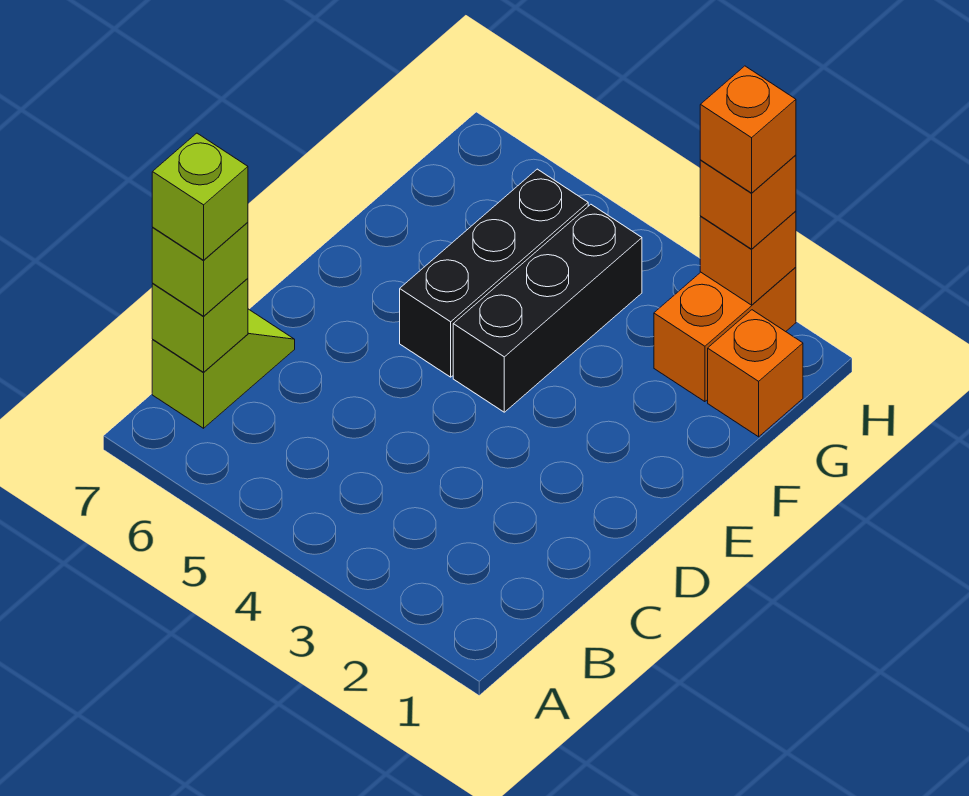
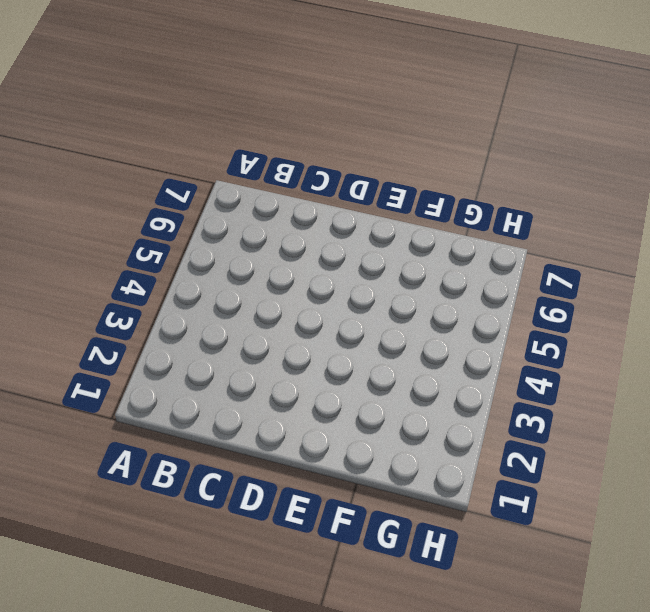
none -> lime slope B7:C7 level 1 top B
none -> black brick E4:G4 level 1

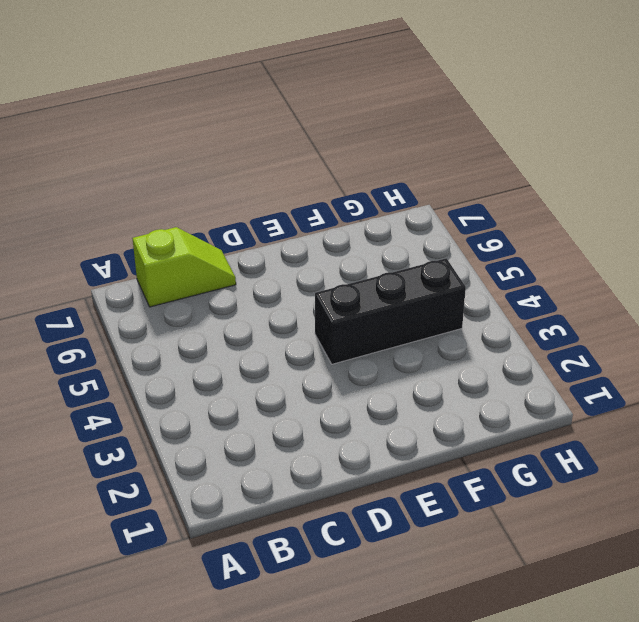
none -> black brick E5:G5 level 1
none -> orange brick G1 level 1

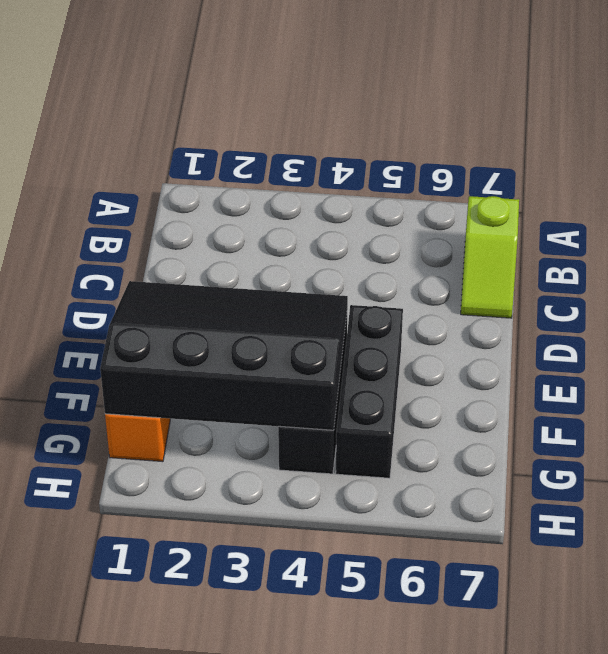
black slope E1:G4 level 2 top G -> none
none -> orange brick G2:H2 level 1
none -> lime brick B7 level 2

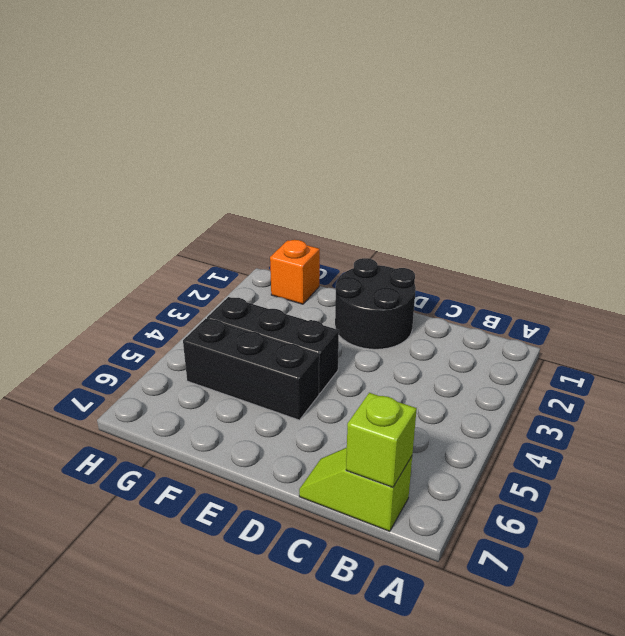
black round brick D1:E2 level 1 -> none
none -> orange brick G2:H2 level 1
none -> orange brick H2 level 2

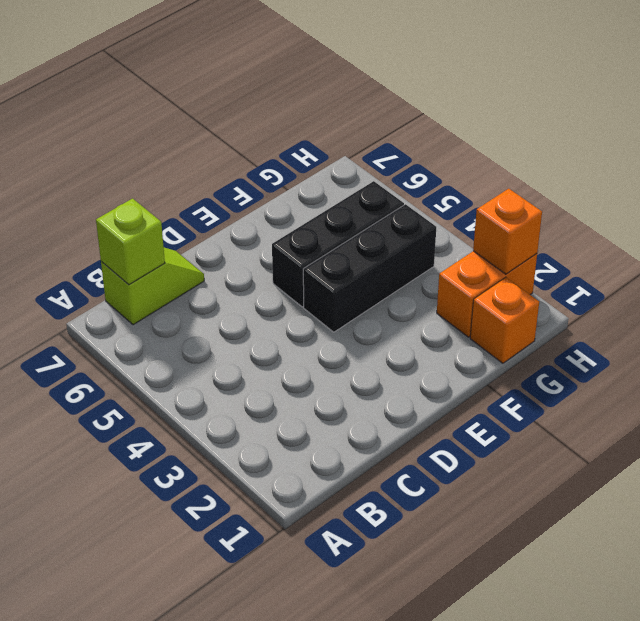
none -> lime brick B7 level 3
none -> orange brick H2 level 3

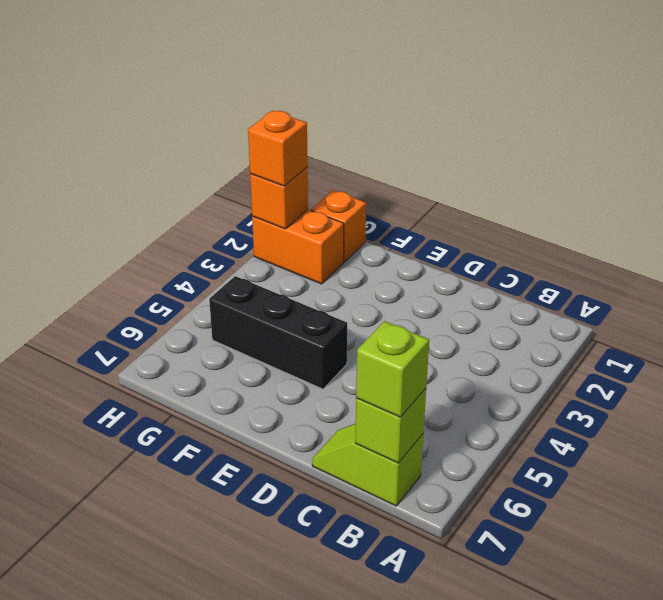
none -> black brick E4:G4 level 1
none -> lime brick B7 level 4

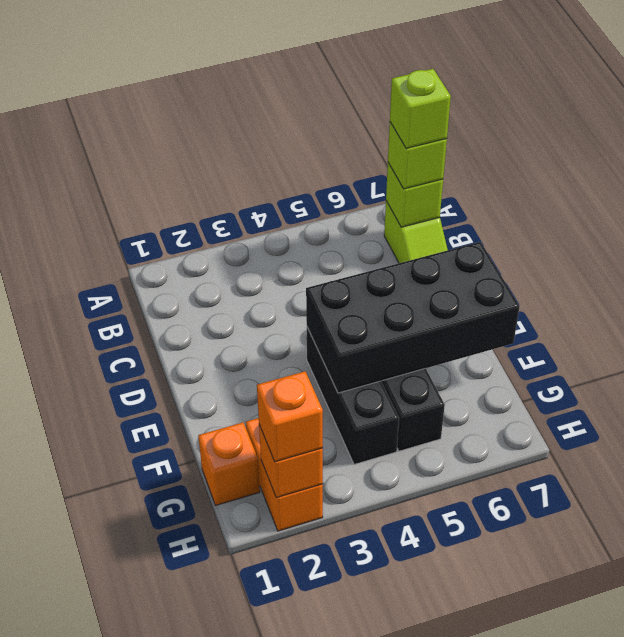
black brick E4:F7 level 2 -> none
none -> orange brick H2 level 4

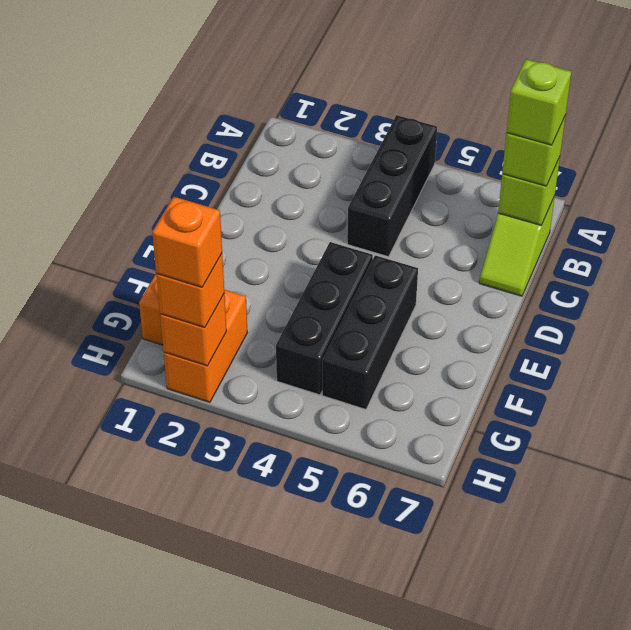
black brick A4:C4 level 1 -> none

